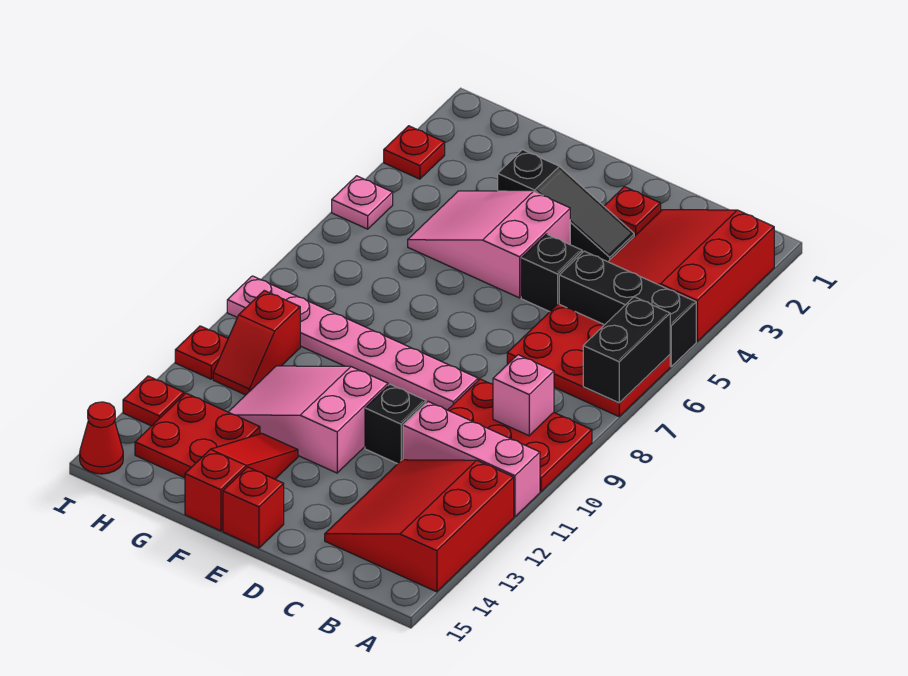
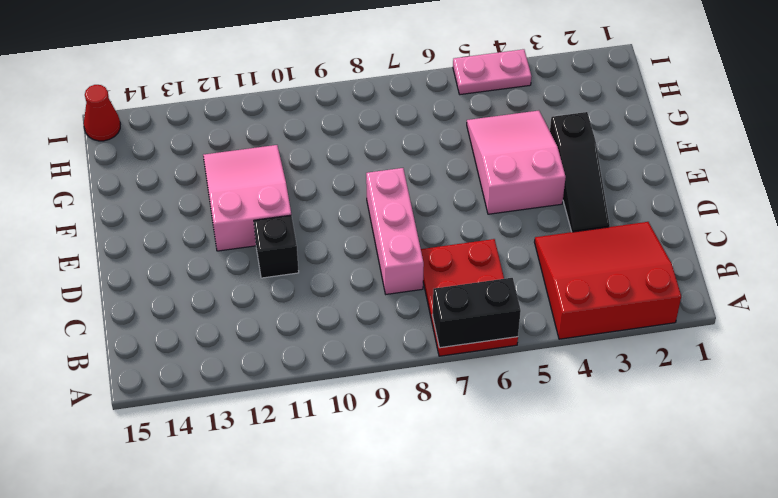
pink brick C8:E8 level 1 -> pink brick A11:C11 level 1
pink plate I4:I5 level 1 -> pink plate I5 level 1
none -> black brick A5:C5 level 1
none -> red plate A9:C10 level 1
none -> red slope A12:C14 level 1 top A

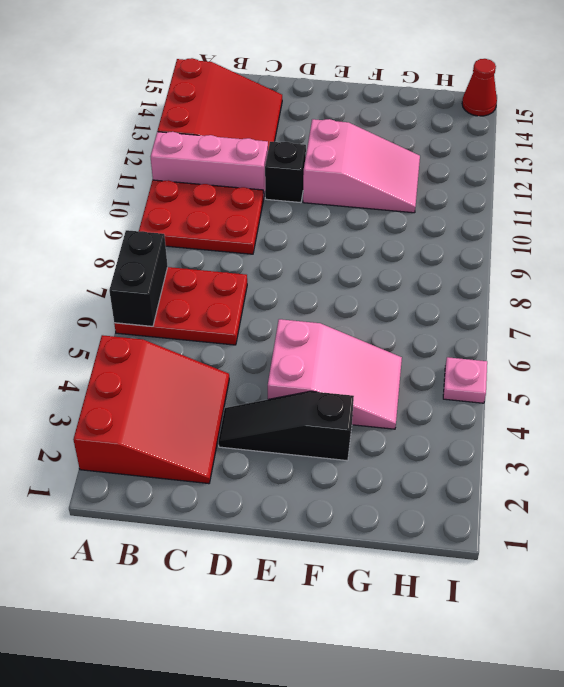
none -> black brick A5:C5 level 1
none -> red plate D2 level 1
none -> black brick D5 level 1

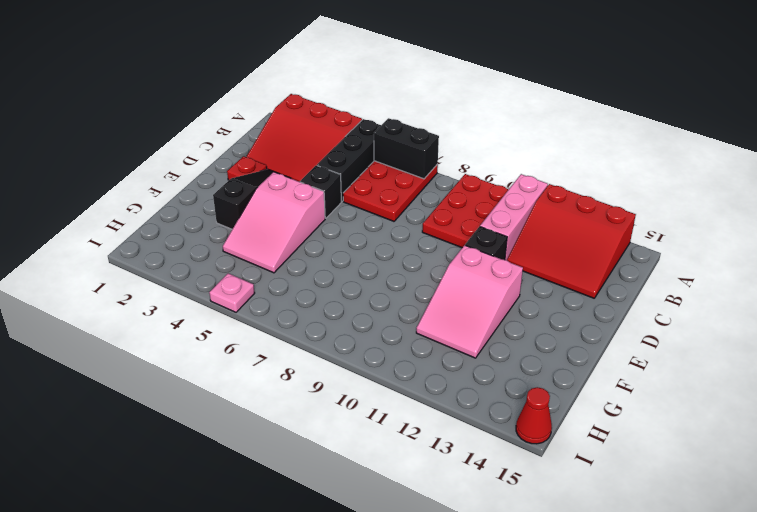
none -> pink plate D9:I9 level 1
none -> red brick E15 level 1
none -> red slope F13:F15 level 1 top 15

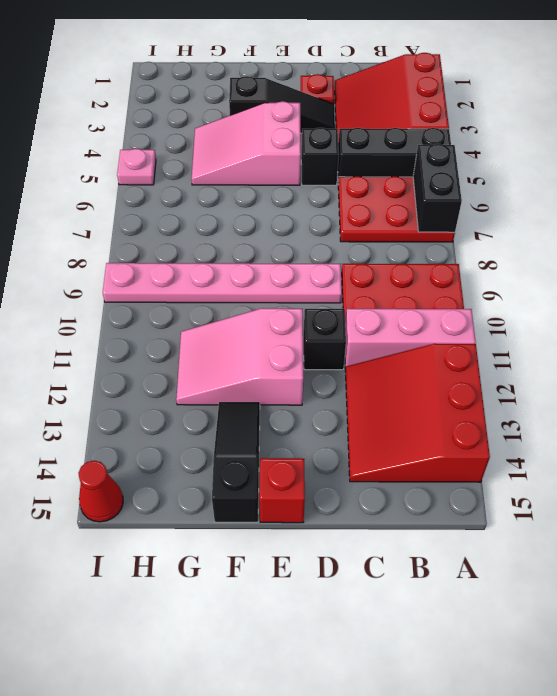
black slope F13:F15 level 1 top 15 -> red slope F13:F15 level 1 top 15
none -> red plate G13:H14 level 1
none -> red slope H10:H11 level 1 top 10
none -> red plate I3 level 1

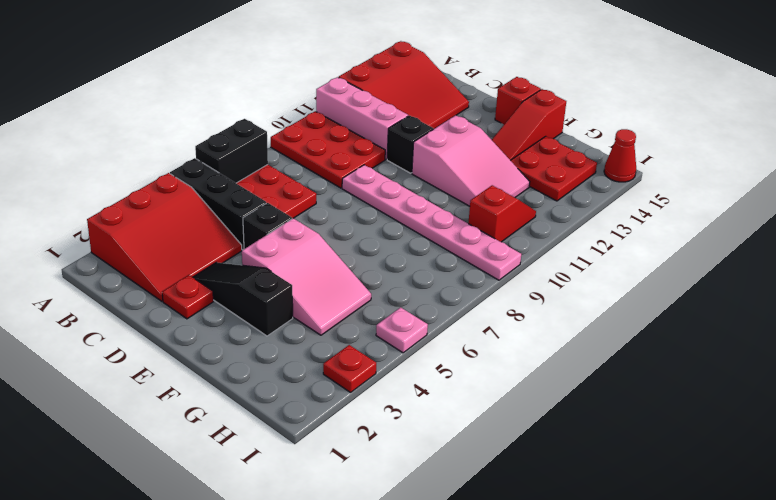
none -> red plate I11 level 1
none -> red plate I13 level 1
none -> pink brick B9 level 2

